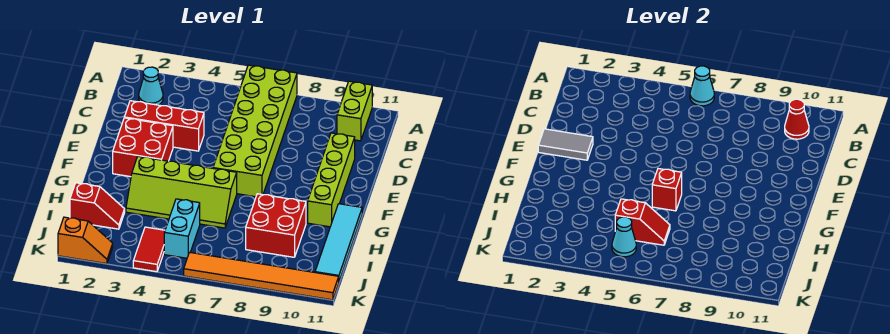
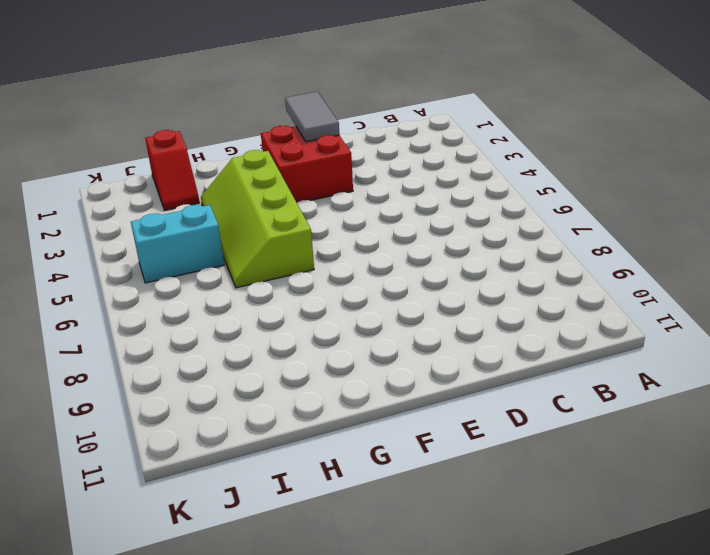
none -> lime brick A6:F7 level 1
none -> lime brick A10:B10 level 1
none -> cyan cone B2 level 1

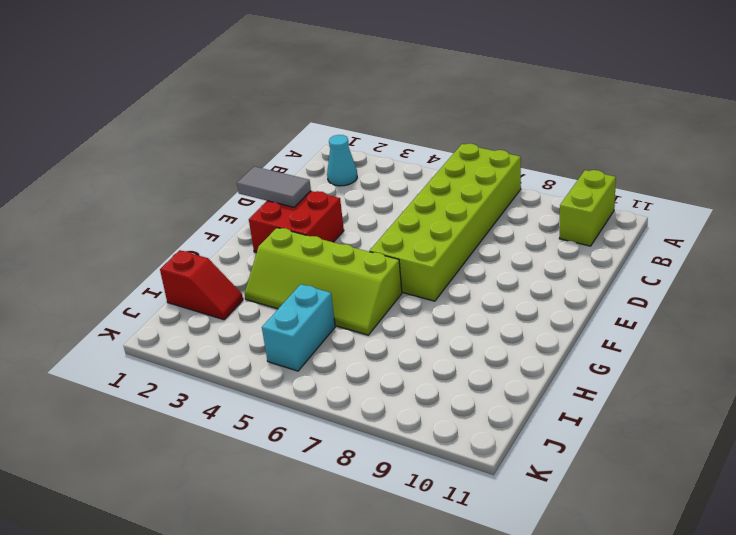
none -> red brick D2:D4 level 1
none -> lime brick D10:G10 level 1
none -> cyan tile G11:J11 level 1

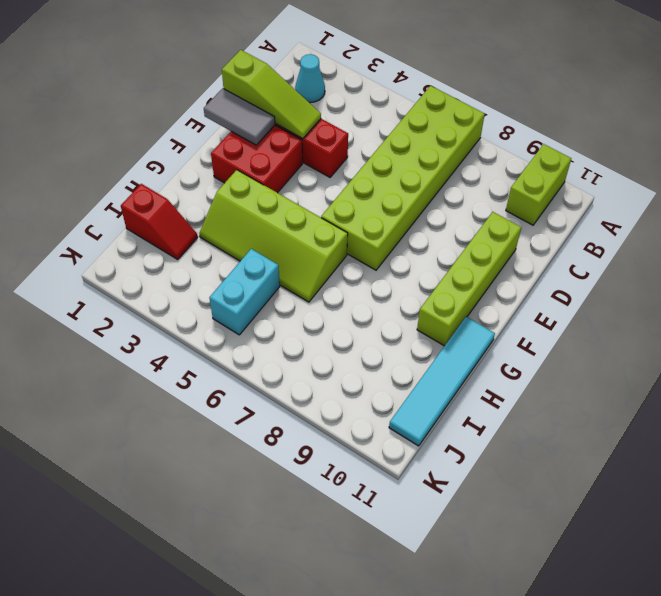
lime slope D1:D3 level 2 top 1 -> none
none -> red brick H8:I9 level 1
none -> red tile J4:K4 level 1
none -> orange slope K1:K2 level 1 top 1

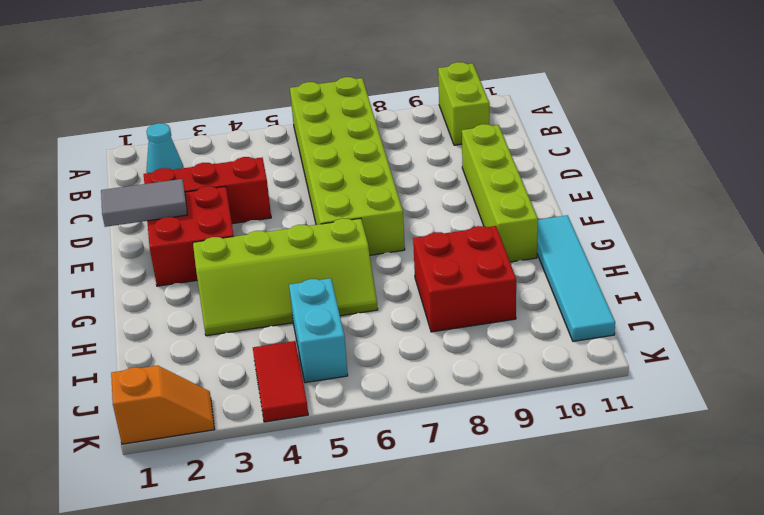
none -> red slope I1:I2 level 1 top 1
none -> orange tile K6:K11 level 1
none -> cyan cone A6 level 2

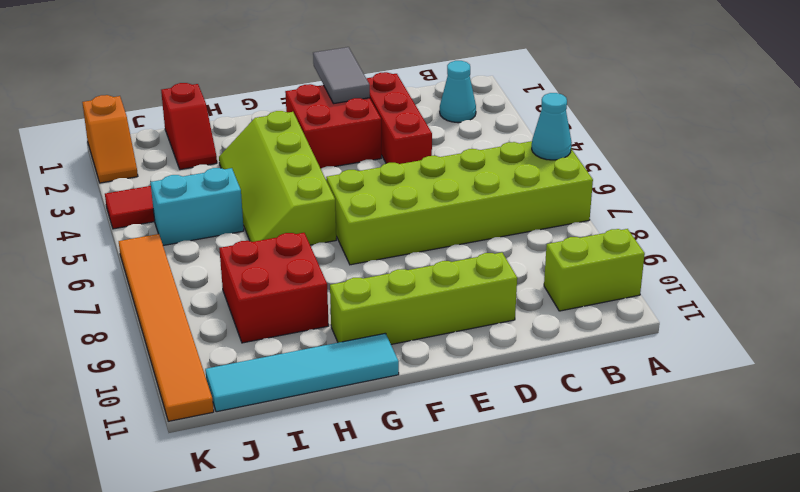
none -> red cone B10 level 2
none -> red brick G6 level 2
none -> red slope I5:I6 level 2 top 5

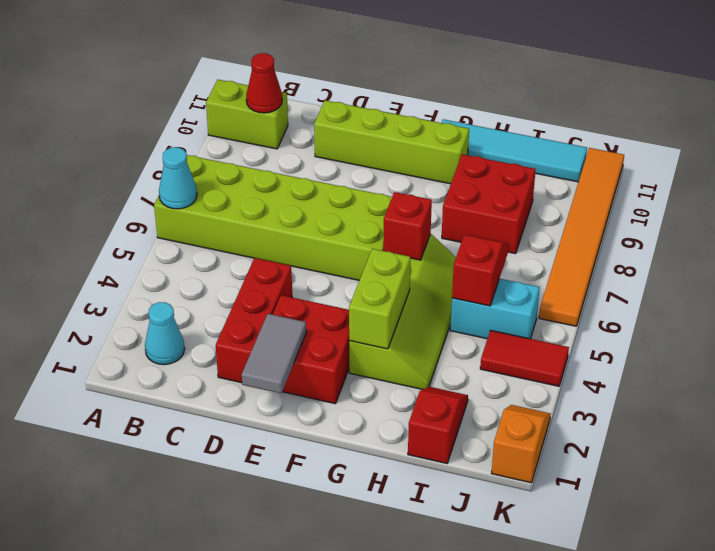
lime brick G3:G4 level 2 -> none
none -> cyan cone J5 level 2

